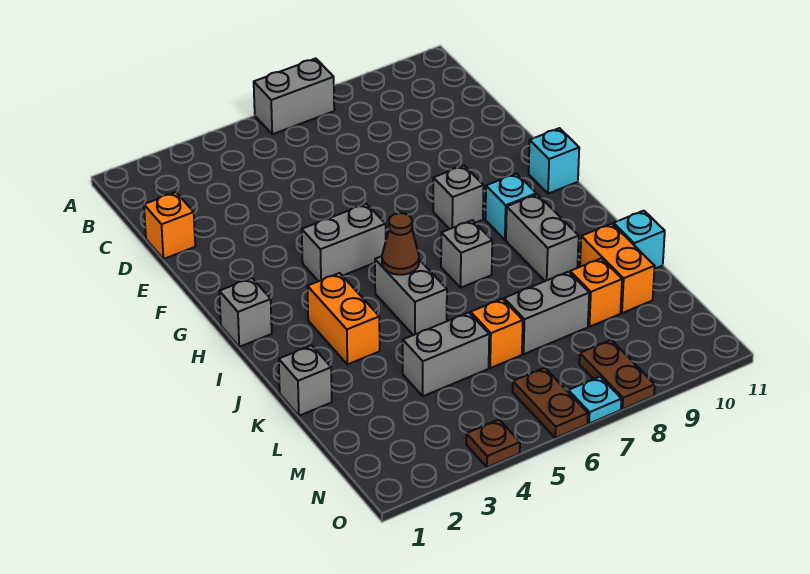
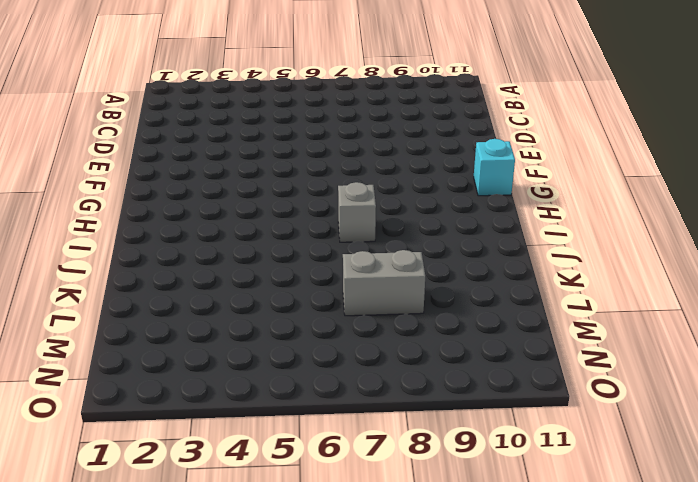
none -> grey brick A6:A7 level 1
none -> orange brick D1 level 1
none -> grey brick G4:G5 level 1

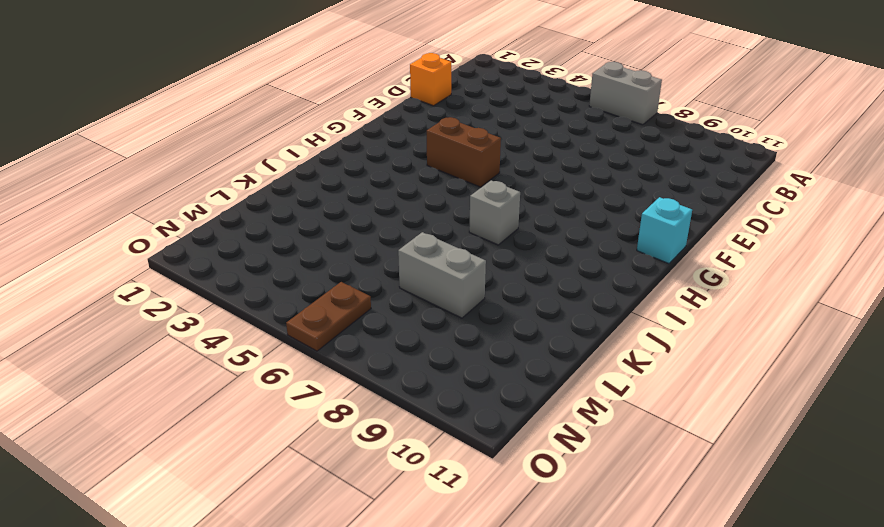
brown brick G4:G5 level 1 -> grey brick G4:G5 level 1
none -> grey brick G8 level 1
none -> grey brick H1 level 1
none -> cyan brick H9 level 1

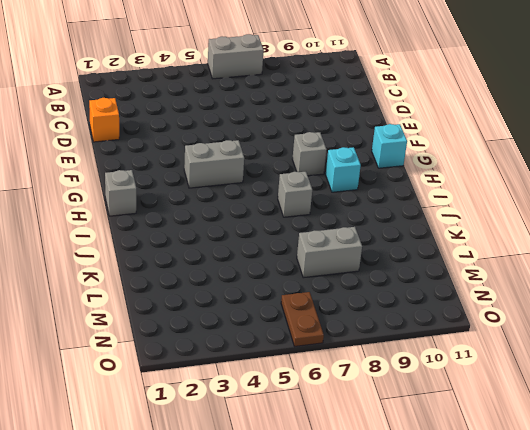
none -> orange brick I3:J3 level 1
none -> grey brick I5:J5 level 1
none -> grey brick I9:J9 level 1

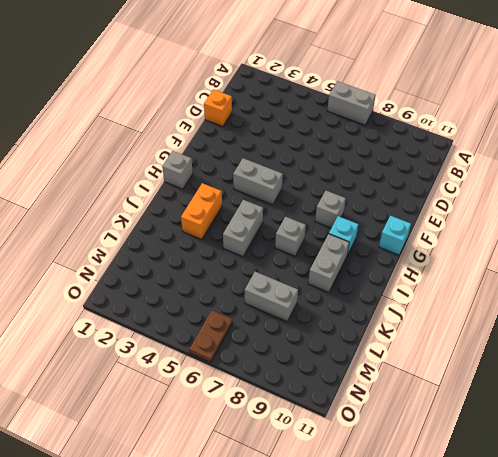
none -> grey brick K1 level 1
none -> orange brick K10:L10 level 1
none -> cyan brick K11 level 1

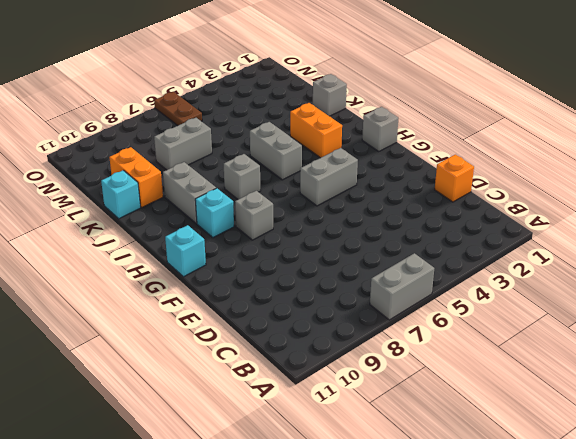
none -> grey brick L4:L5 level 1
none -> orange brick L6 level 1
none -> orange brick L9 level 1

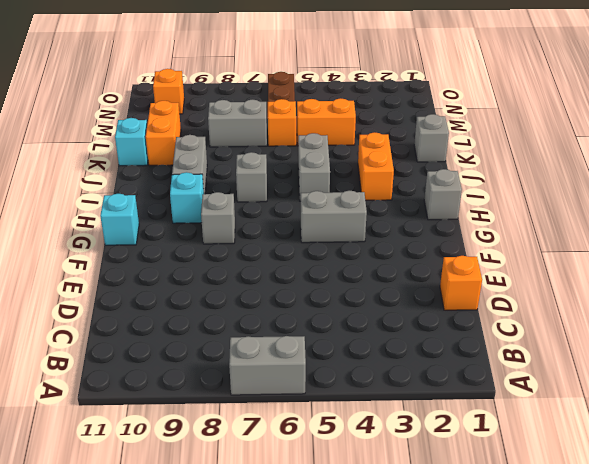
orange brick L4:L5 level 1 -> grey brick L4:L5 level 1
orange brick N10 level 1 -> orange brick L9 level 1
none -> brown plate N8:O8 level 1
none -> brown plate O4 level 1
none -> cyan plate O7 level 1

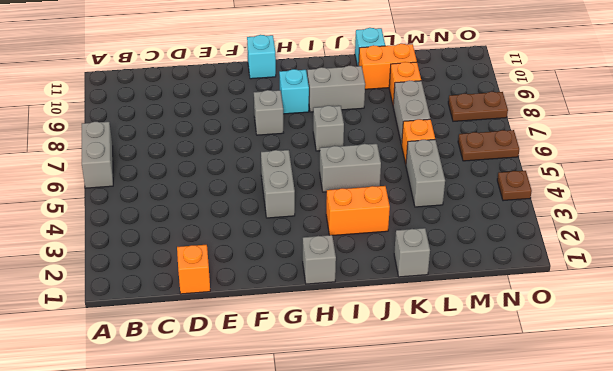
none -> cyan plate O7 level 1
none -> brown cone I5 level 2

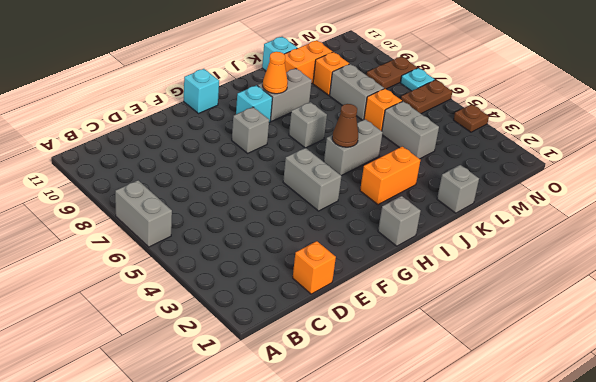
orange cone I9 level 2 -> none

